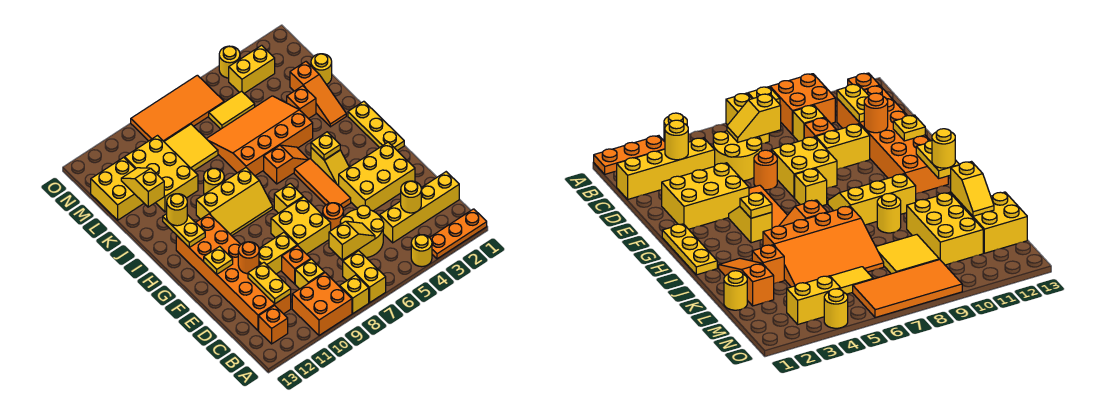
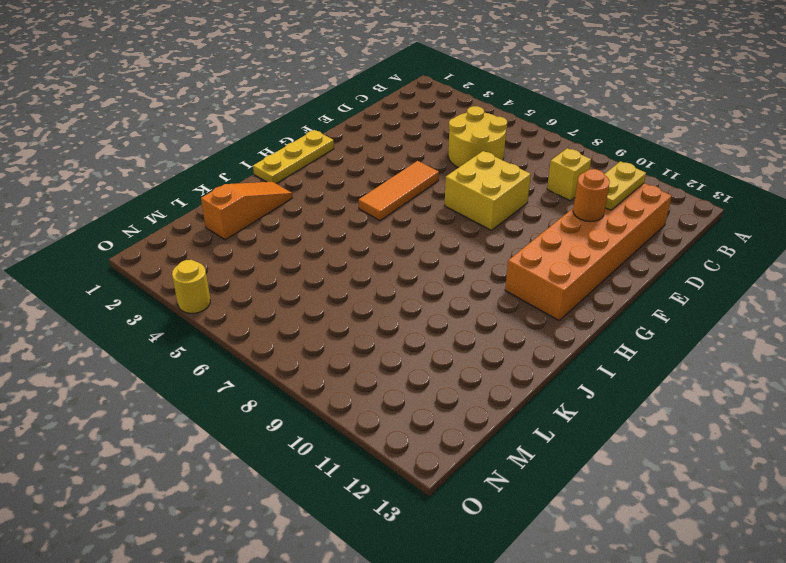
none -> orange plate A1:A3 level 1
none -> yellow round brick A4 level 1
none -> yellow brick A7:B7 level 1
none -> yellow brick A8 level 1

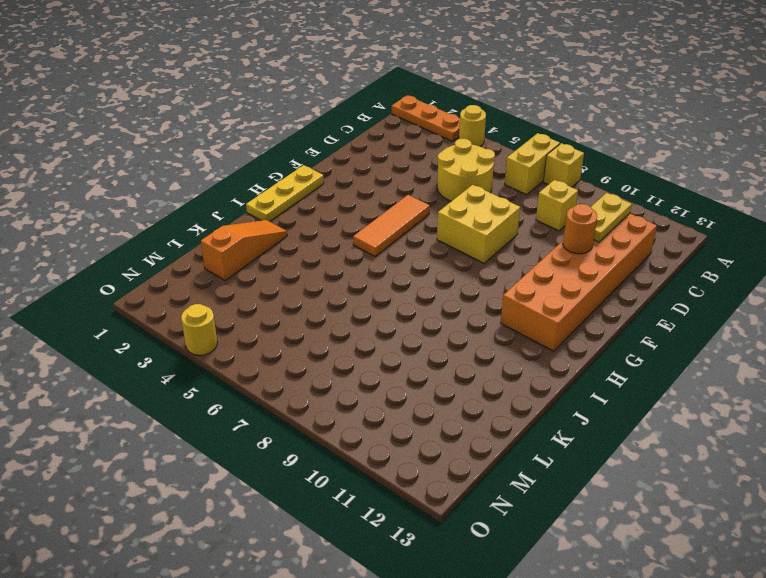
none -> orange brick A9:B10 level 1
none -> orange brick B12 level 1
none -> yellow brick C1:C4 level 1
none -> orange brick D9 level 1

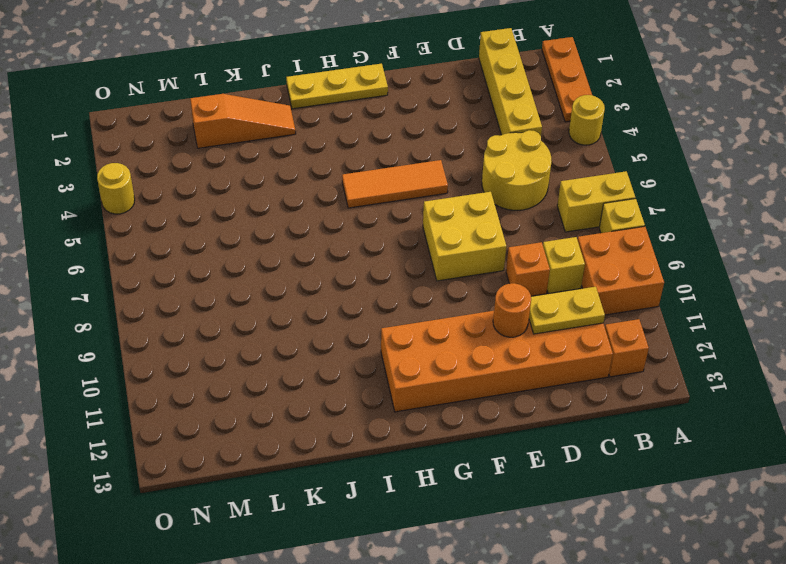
none -> yellow brick E2:F4 level 1
none -> orange round brick E6 level 1
none -> yellow brick E9:E10 level 1
none -> yellow slope G4:H4 level 1 top H

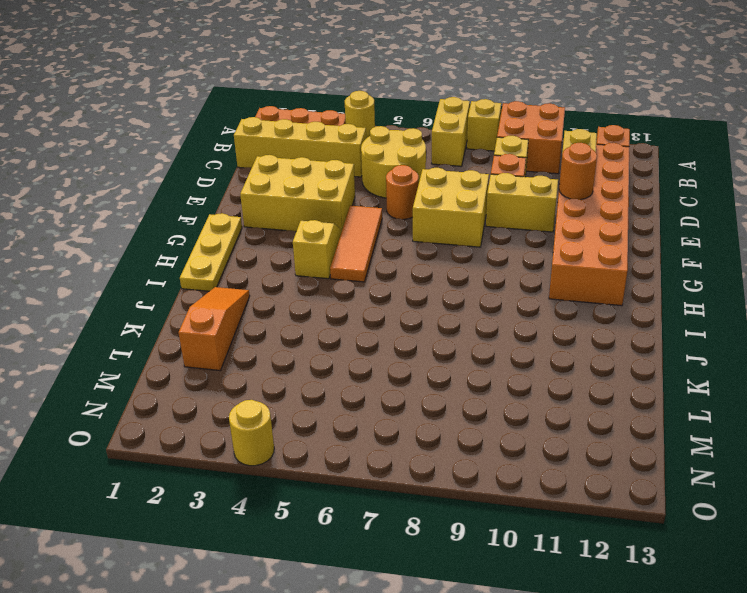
none -> yellow brick G7 level 1
none -> yellow slope H8:I10 level 1 top I
none -> orange slope I5:I6 level 1 top 6
none -> orange slope J4:L7 level 1 top J

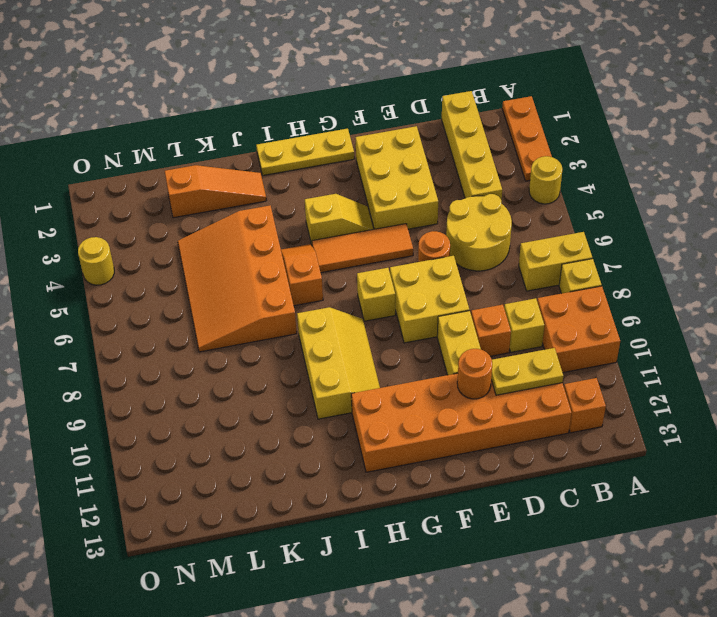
none -> yellow round brick J9 level 1
none -> orange brick K3 level 1
none -> yellow brick K10:M11 level 1
none -> yellow round brick L1 level 1

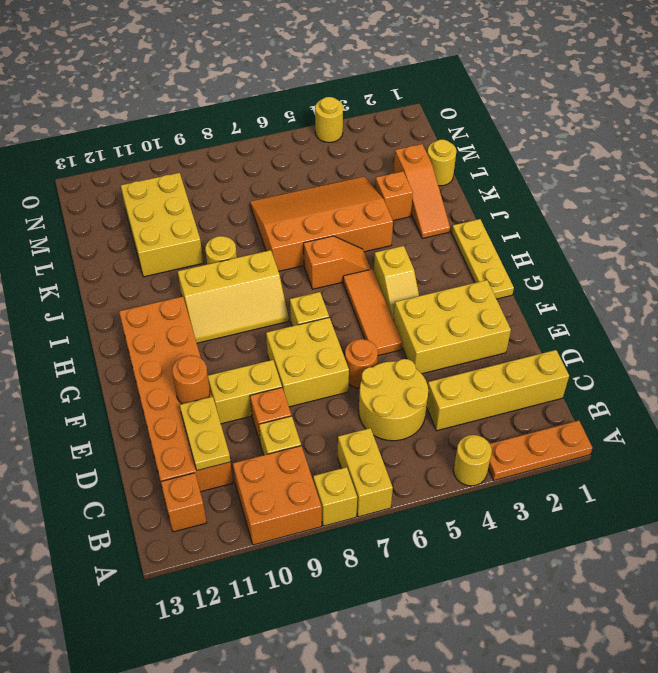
none -> yellow tile L8:M9 level 1
none -> yellow brick L12:M13 level 1
none -> yellow tile M5:M6 level 1
none -> yellow brick N3:N4 level 1

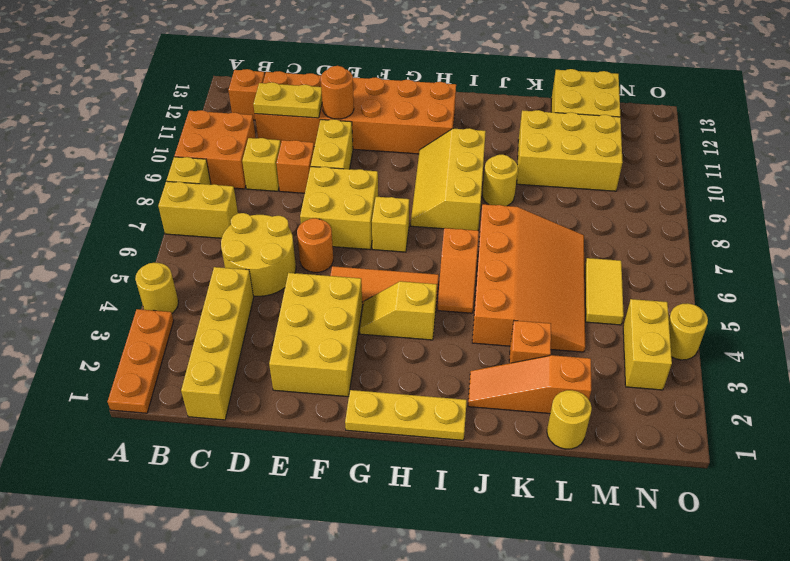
none -> yellow tile L8:M9 level 1
none -> orange tile N6:O9 level 1
none -> yellow round brick C3 level 2
none -> yellow slope C6:C7 level 2 top 7

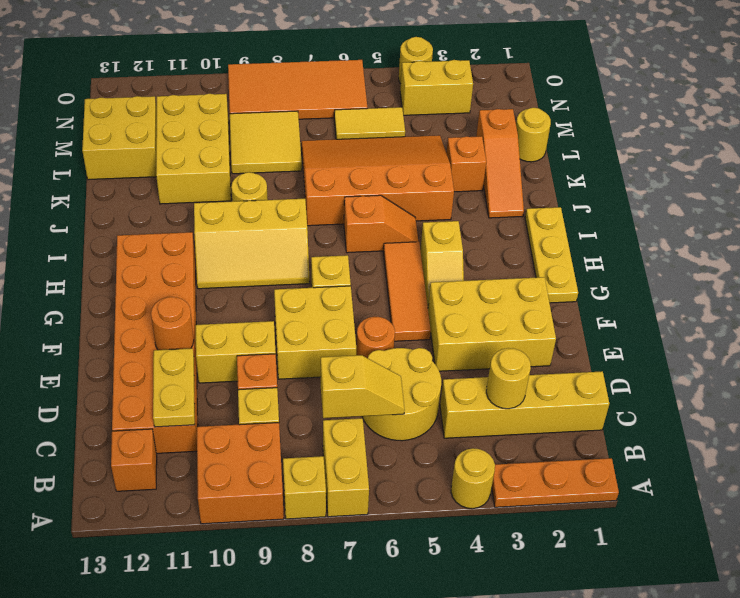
none -> yellow plate F12 level 2
none -> yellow plate H4 level 2
none -> yellow plate H12:I12 level 2
none -> yellow slope K12:L12 level 2 top K

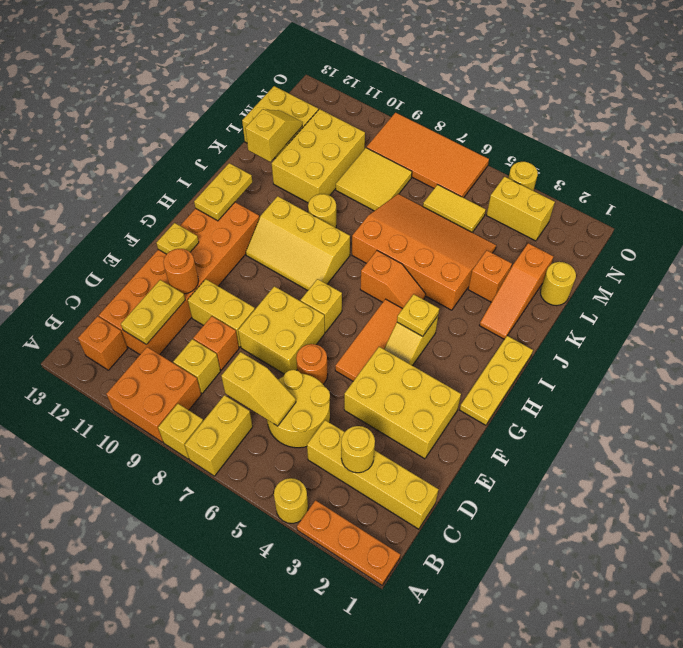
none -> yellow round brick I12 level 3

